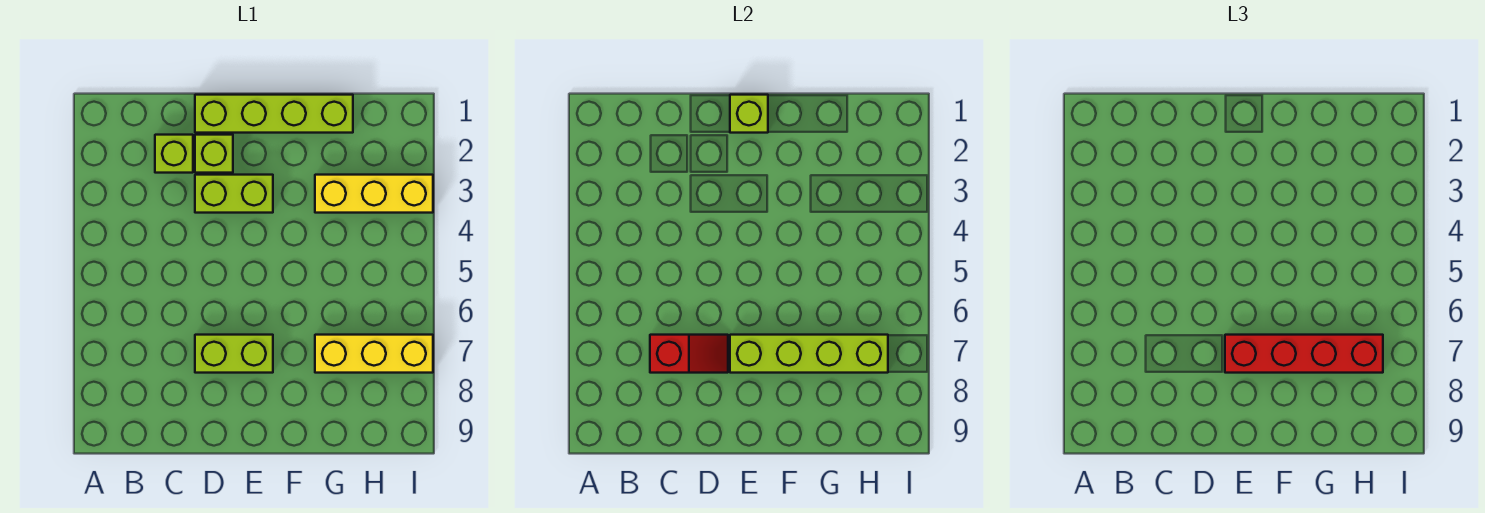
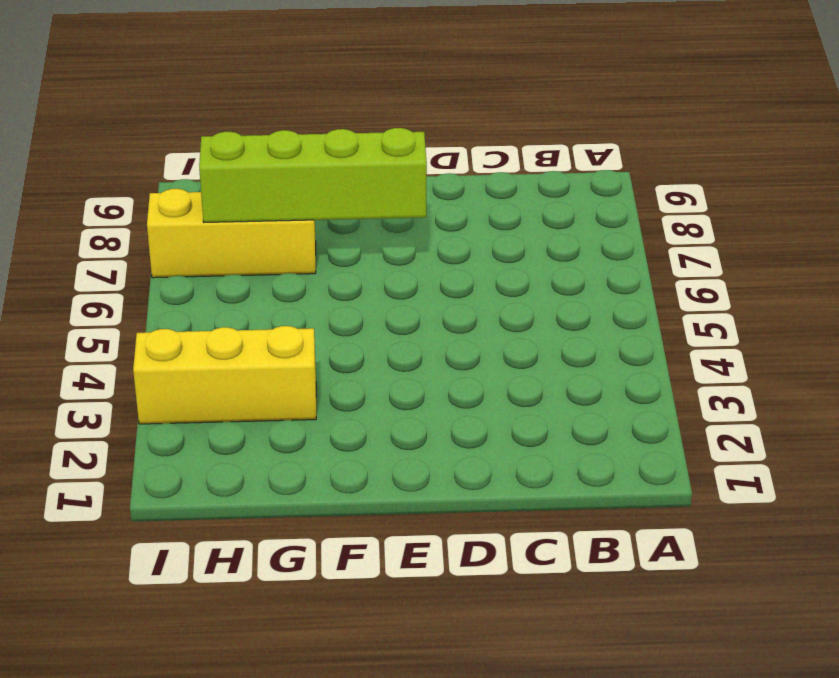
none -> lime brick C2 level 1
none -> lime brick D1:G1 level 1

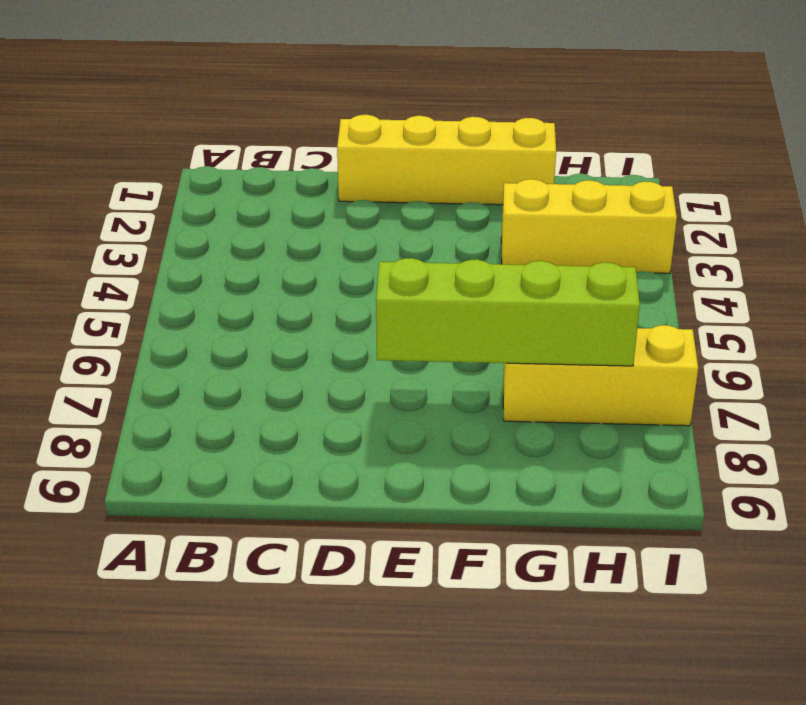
yellow brick D1:G1 level 1 -> lime brick D1:G1 level 1
none -> lime brick C2 level 1
none -> lime brick D2 level 1

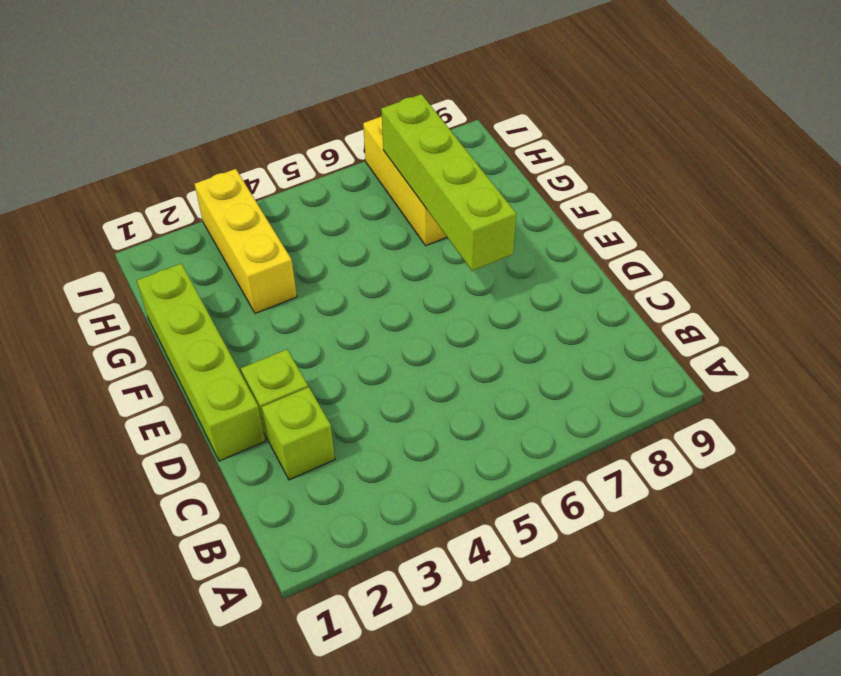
none -> lime brick D3:E3 level 1
none -> lime brick D7:E7 level 1

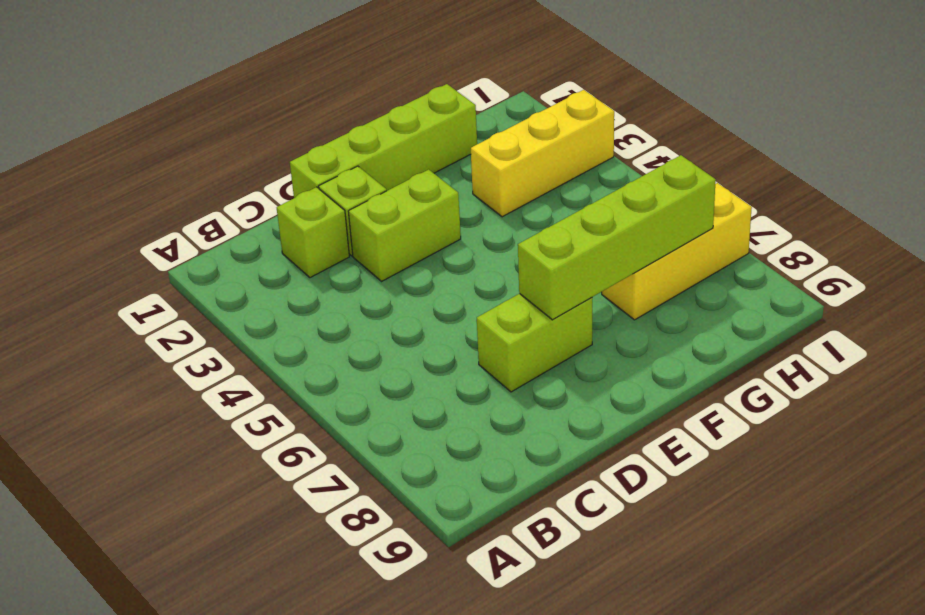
none -> red slope C7:D7 level 2 top C
none -> lime brick E1 level 2

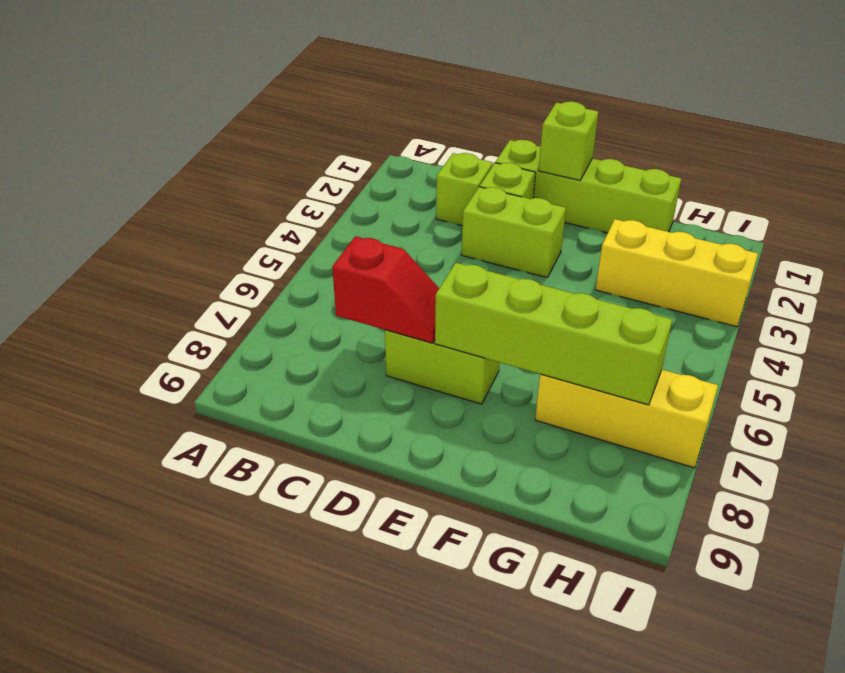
none -> red brick E7:H7 level 3

